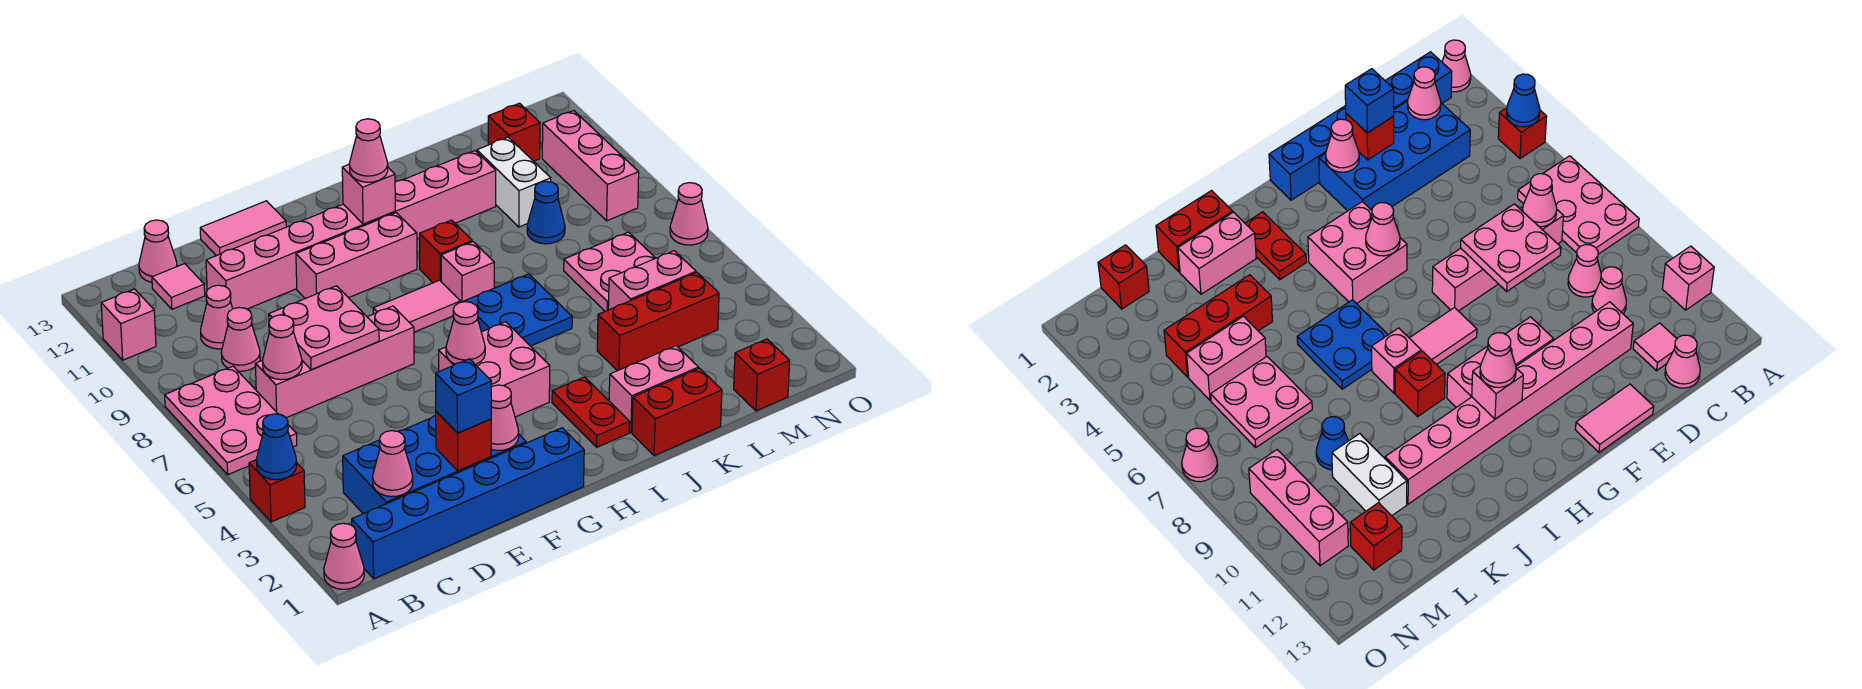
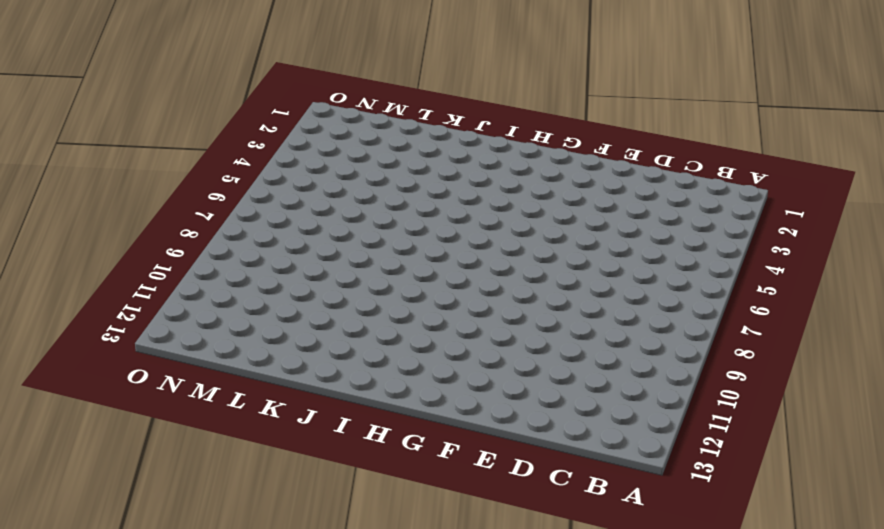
none -> pink cone A1 level 1
none -> red brick A4 level 1
none -> pink plate A6:B8 level 1
none -> pink brick A11 level 1

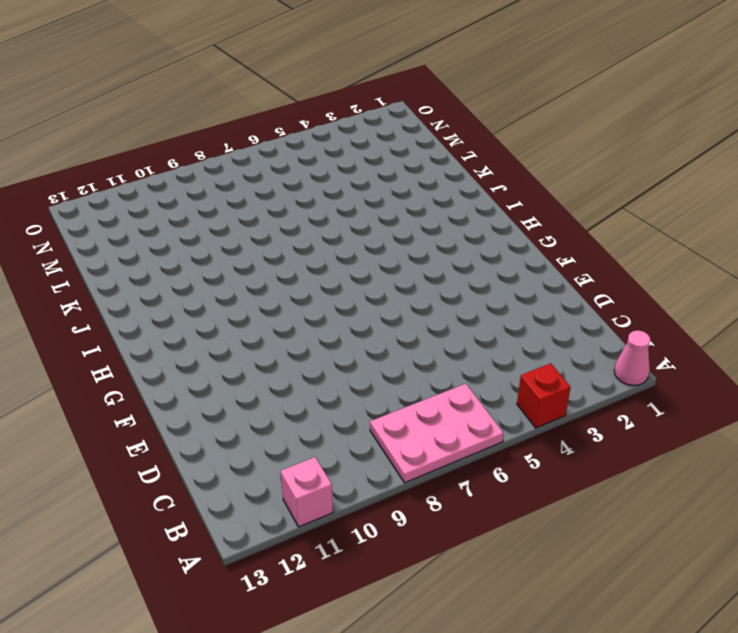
none -> blue brick B1:G1 level 1
none -> blue brick C2:F3 level 1
none -> pink brick C7:F7 level 1
none -> pink cone C9 level 1

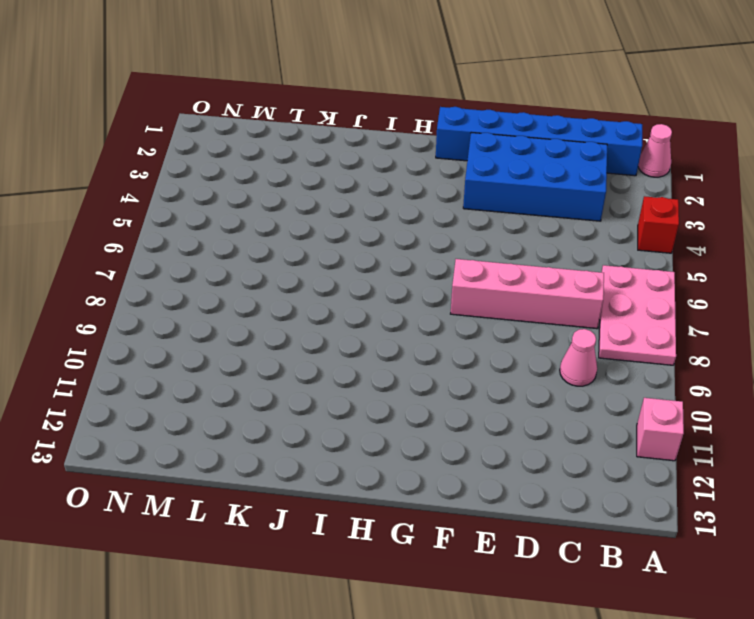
none -> pink cone C10 level 1
none -> pink tile C12 level 1
none -> pink cone C13 level 1
none -> pink brick D11:K11 level 1

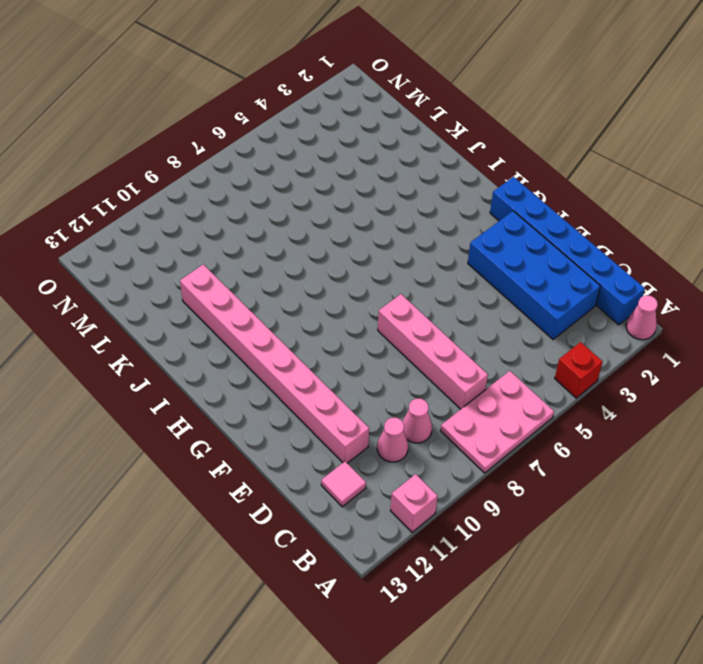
none -> pink cone C13 level 1
none -> pink tile E13:F13 level 1
none -> pink brick F10:H10 level 1
none -> pink brick G4:H5 level 1

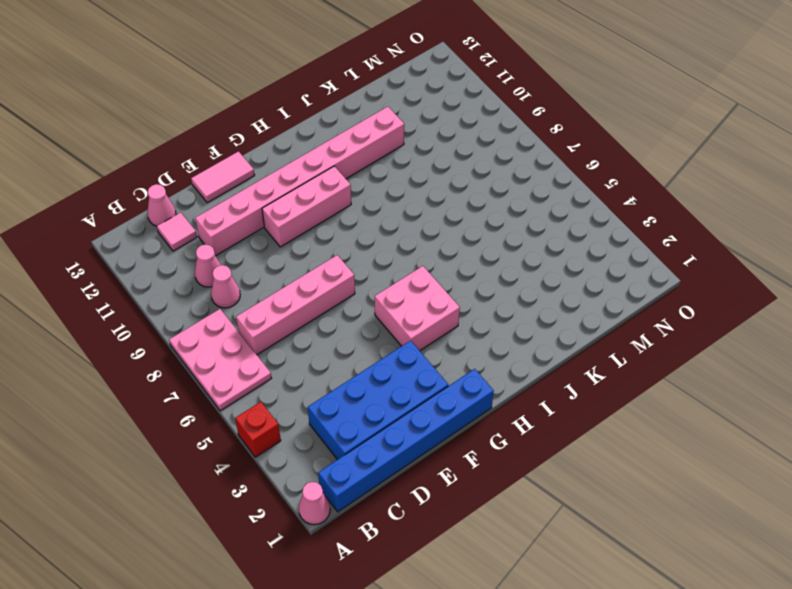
none -> pink brick A11 level 1
none -> pink tile G8:H8 level 1
none -> red plate I2:I3 level 1
none -> blue plate I6:J7 level 1

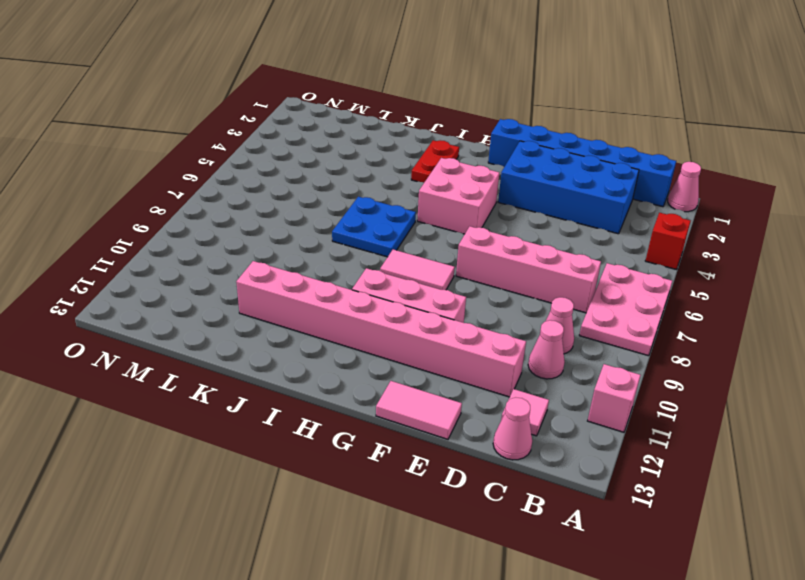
none -> pink brick I8 level 1
none -> red brick I9 level 1
none -> red brick J1:K1 level 1
none -> pink brick J2:K2 level 1

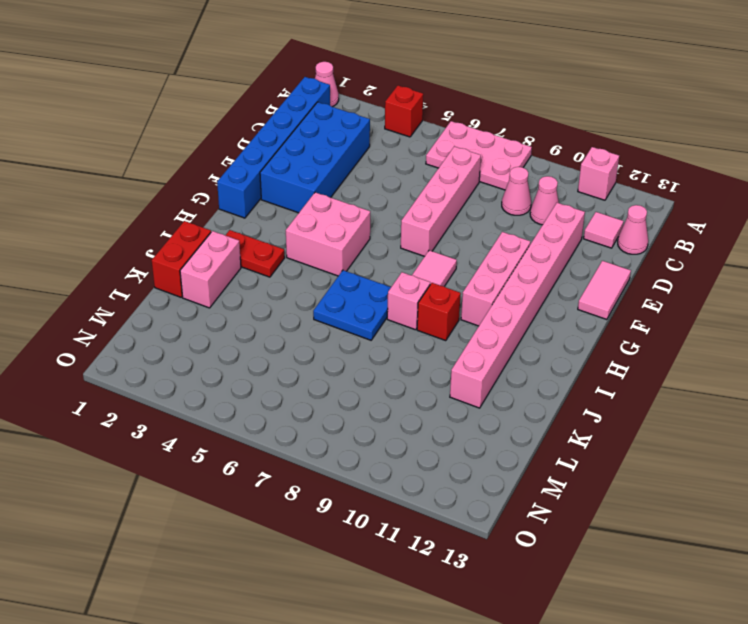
none -> red brick K4:M4 level 1
none -> pink brick L5:M5 level 1
none -> pink plate L6:M7 level 1
none -> blue cone L9 level 1

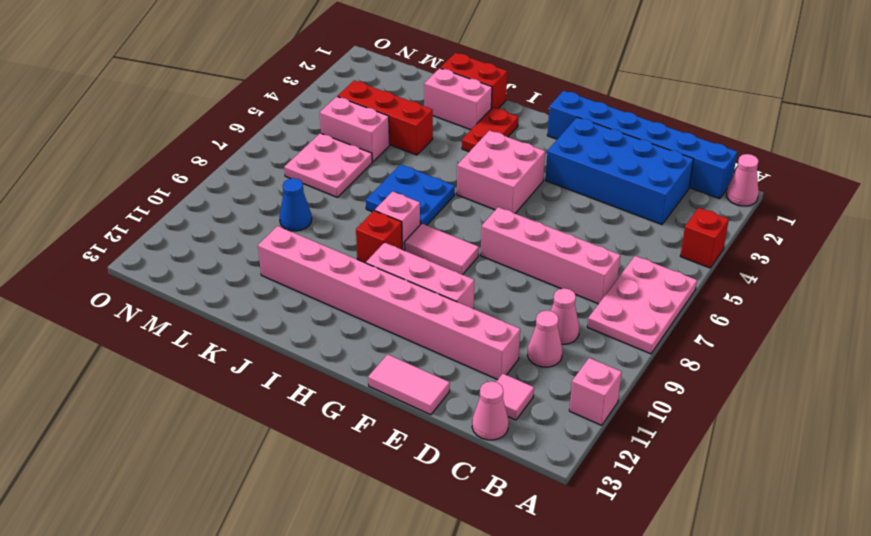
none -> white brick L10:L11 level 1
none -> red brick M1 level 1
none -> red brick M12 level 1
none -> pink brick N9:N11 level 1

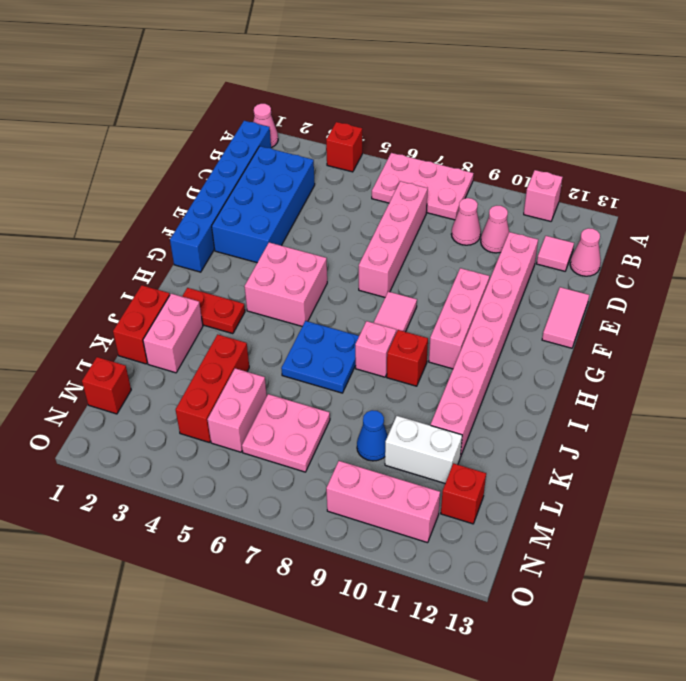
none -> pink cone O7 level 1
none -> blue cone A4 level 2
none -> pink cone C2 level 2
none -> pink cone C7 level 2

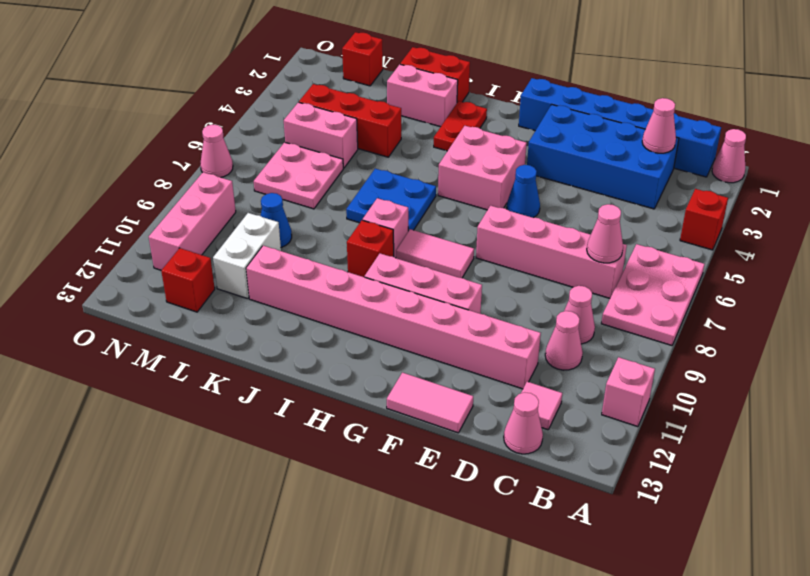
blue cone F5 level 1 -> blue cone A4 level 2
none -> pink plate D7:E8 level 2
none -> red brick E2 level 2
none -> pink cone F2 level 2
none -> pink cone G5 level 2

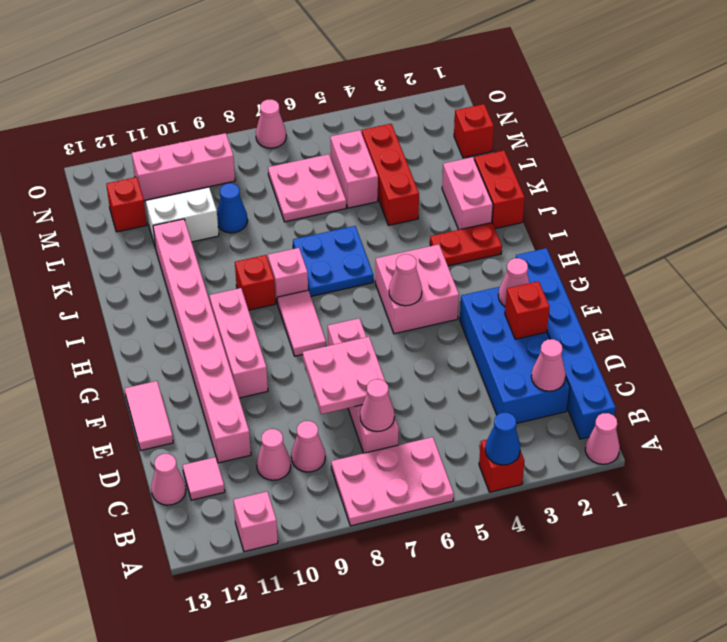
none -> pink brick H11 level 2
none -> blue brick E2 level 3
none -> pink cone H11 level 3

